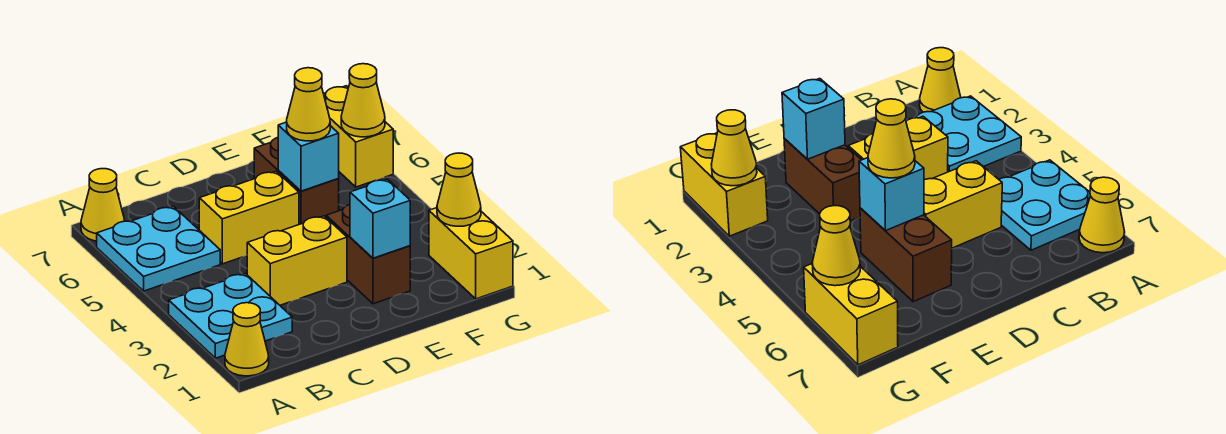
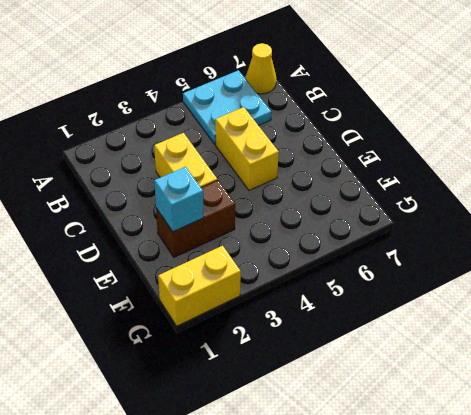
none -> yellow cone A1 level 1
none -> cyan plate A2:B3 level 1
none -> brown brick E5:E6 level 1

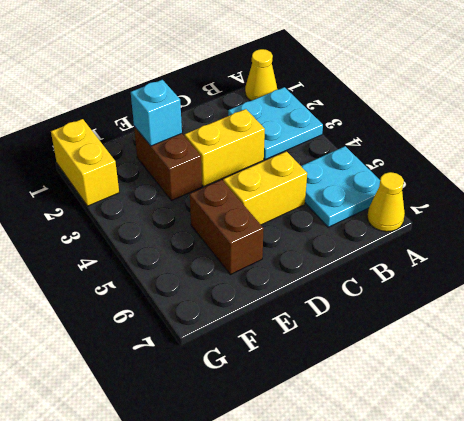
none -> yellow brick G6:G7 level 1
none -> cyan brick E5 level 2
none -> yellow cone G2 level 2

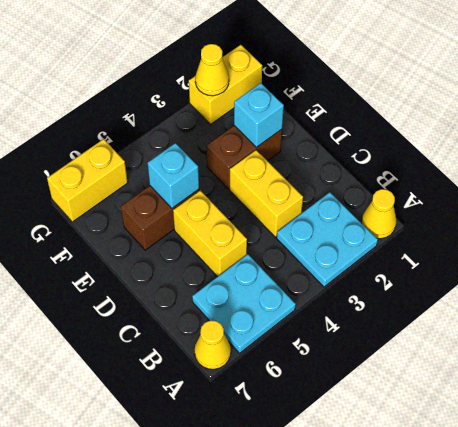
none -> yellow cone G6 level 2
none -> yellow cone E5 level 3

